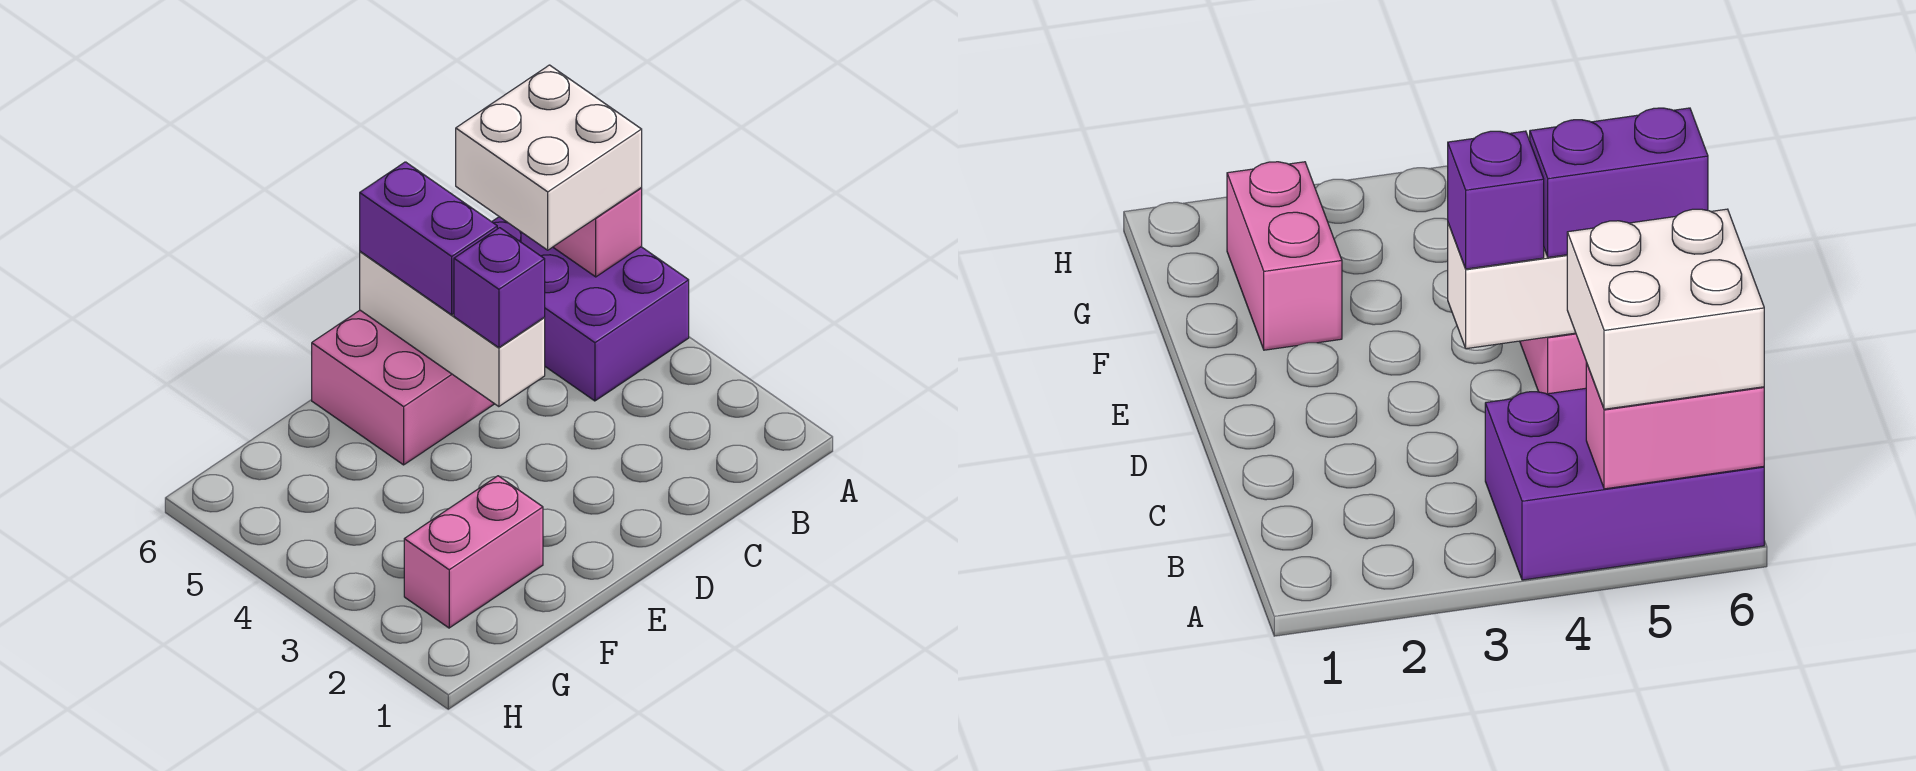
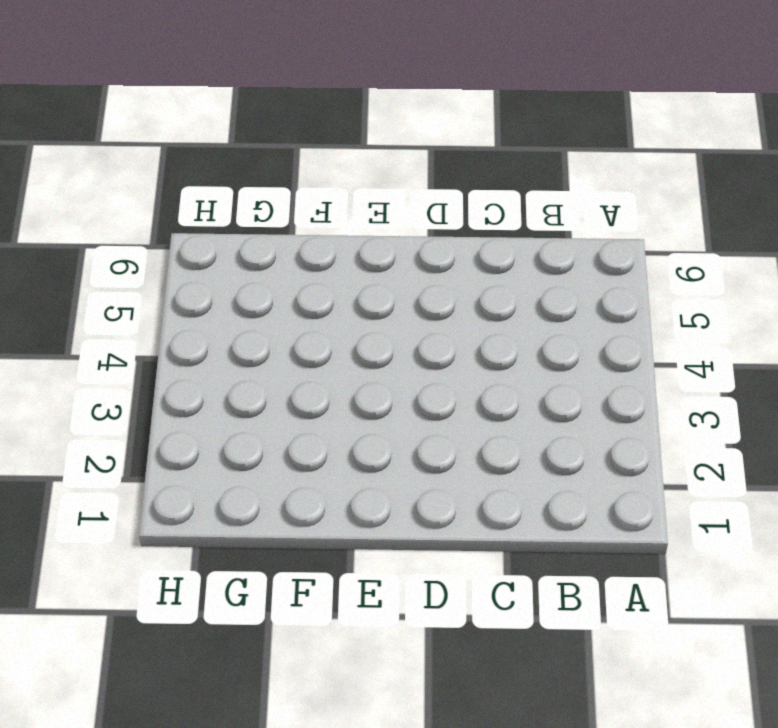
none -> purple brick A4:B6 level 1
none -> pink brick D5:E6 level 1

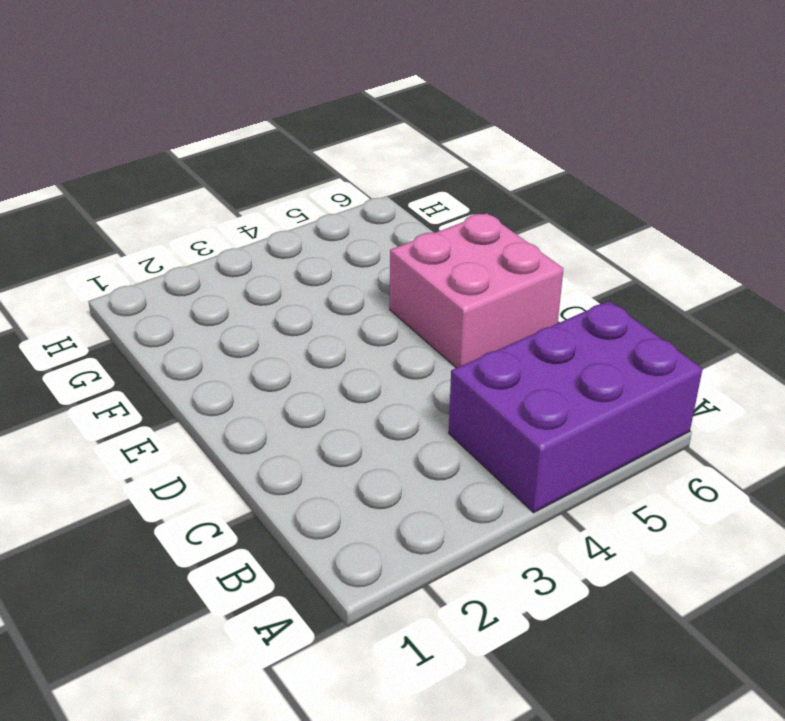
none -> pink brick F2:G2 level 1
none -> pink brick A5:A6 level 2

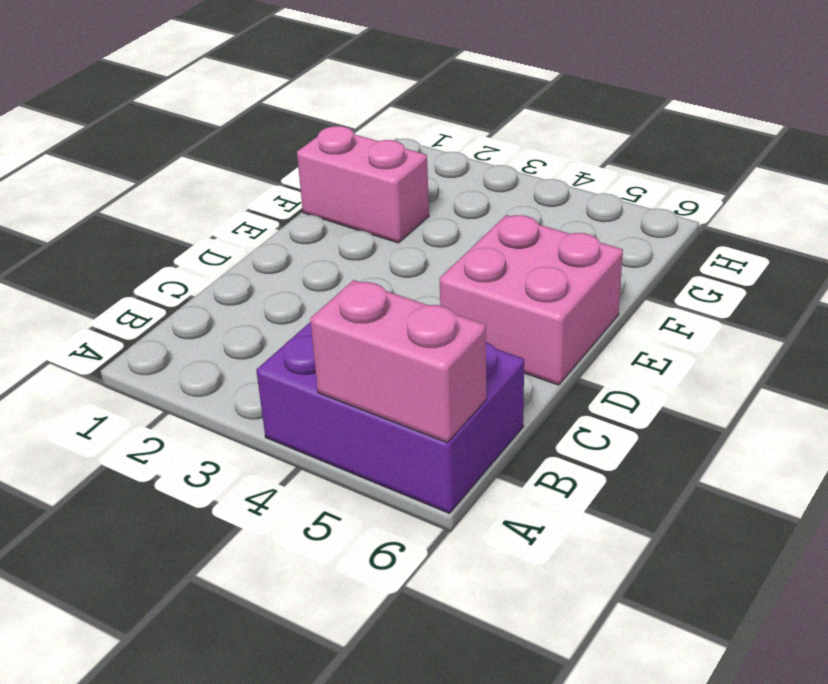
pink brick F1:F2 level 1 -> pink brick F2:G2 level 1
none -> white brick D4:D6 level 2
none -> white brick A5:B6 level 3

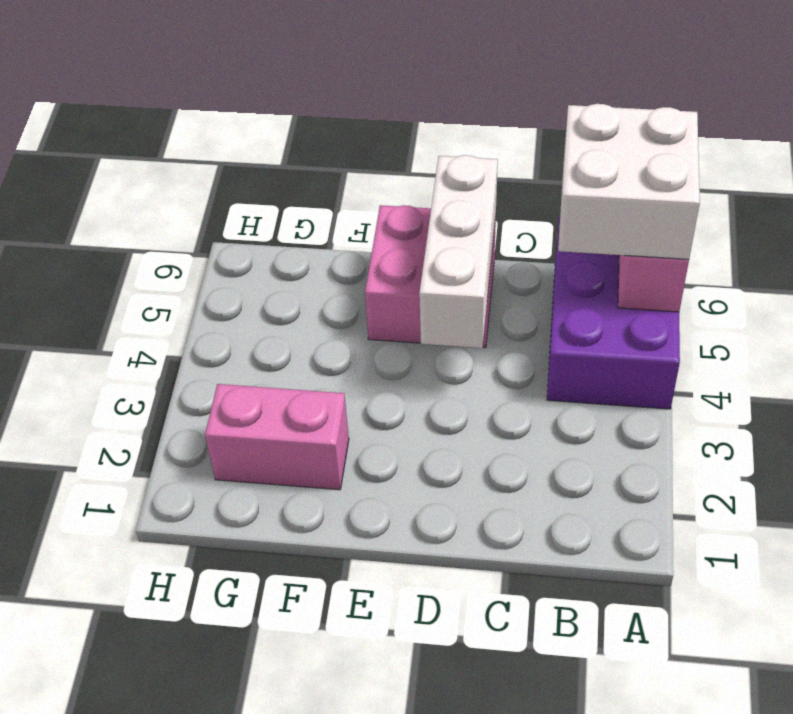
none -> purple brick D4 level 3
none -> purple brick D5:D6 level 3

